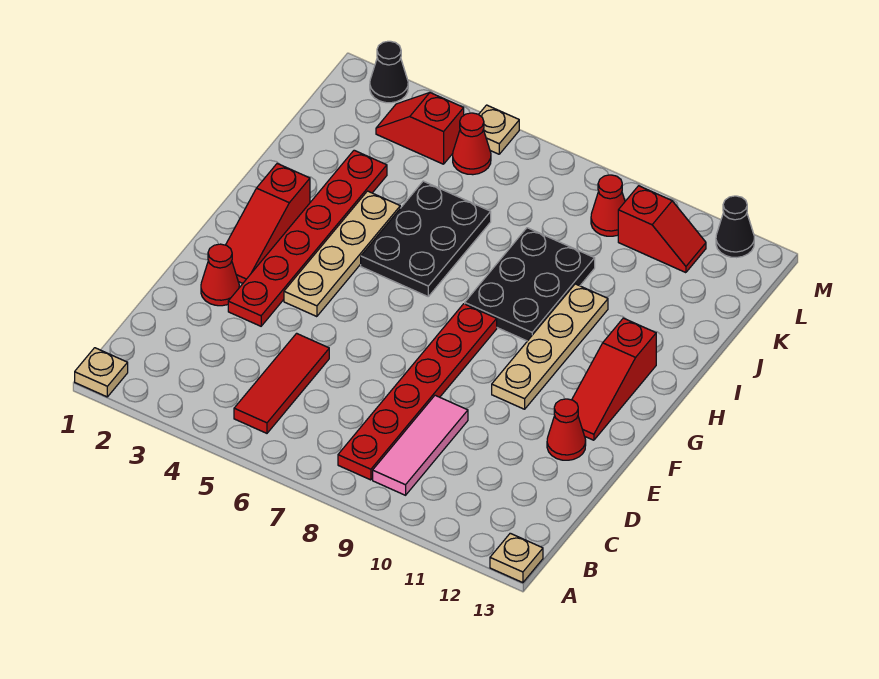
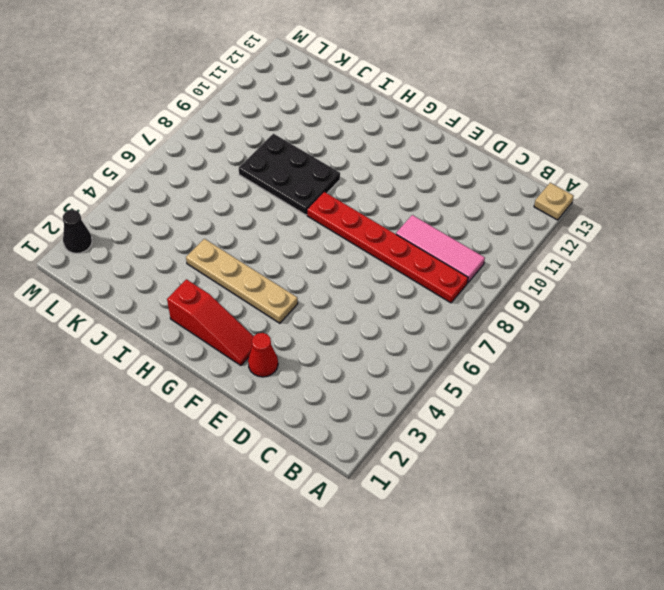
none -> tan plate A1 level 1
none -> red tile B5:D5 level 1
none -> red plate E3:J3 level 1

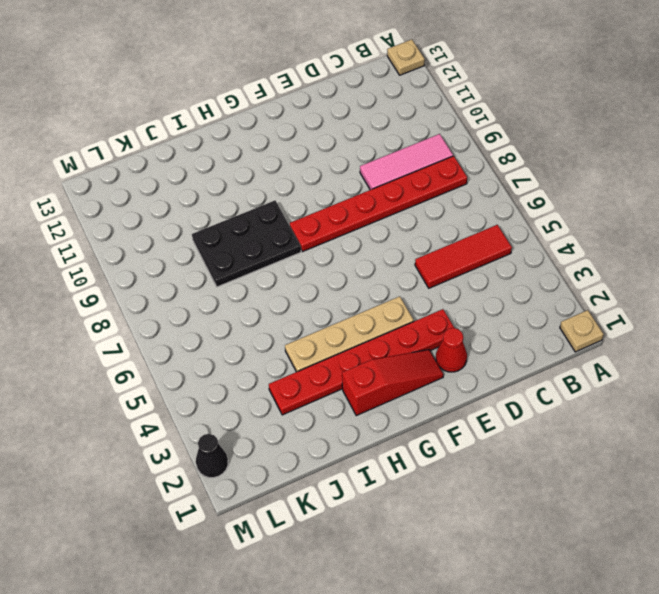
none -> red cone E12 level 1
none -> tan plate F10:I10 level 1
none -> red slope F12:H12 level 1 top H

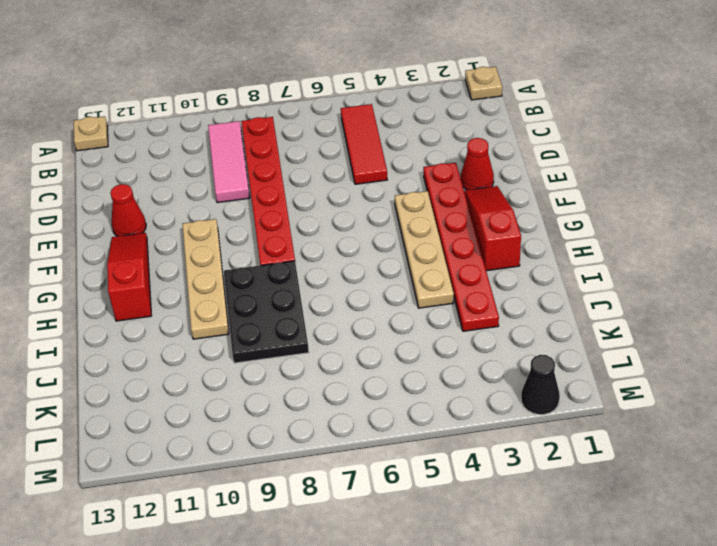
none -> black plate H5:J6 level 1
none -> red slope L3:L4 level 1 top 4
none -> red cone L5 level 1

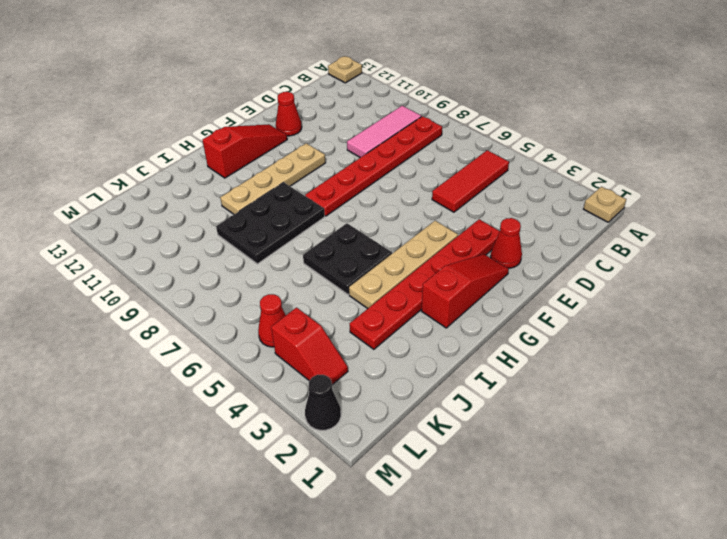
black plate H5:I6 level 1 -> black plate H5:J6 level 1
none -> red cone L9 level 1
none -> red slope L10:L11 level 1 top 10
none -> tan plate M5 level 1

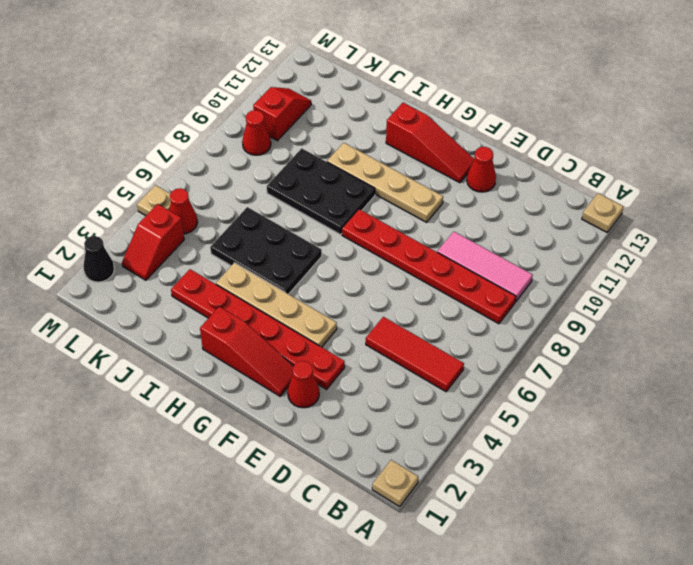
none -> black cone M12 level 1

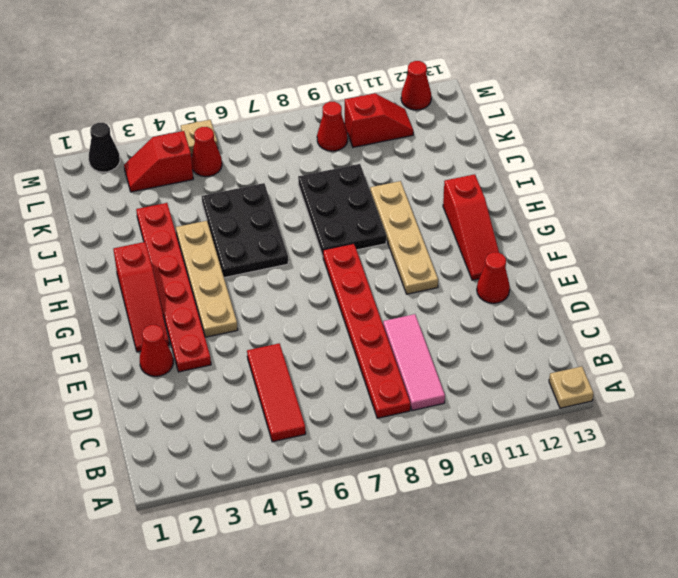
red cone M12 level 1 -> black cone M12 level 1
none -> tan plate A1 level 1

